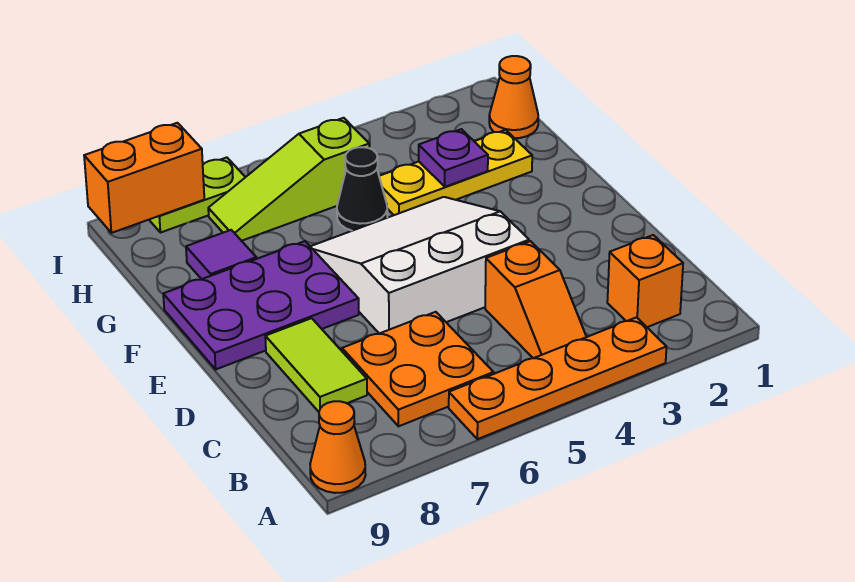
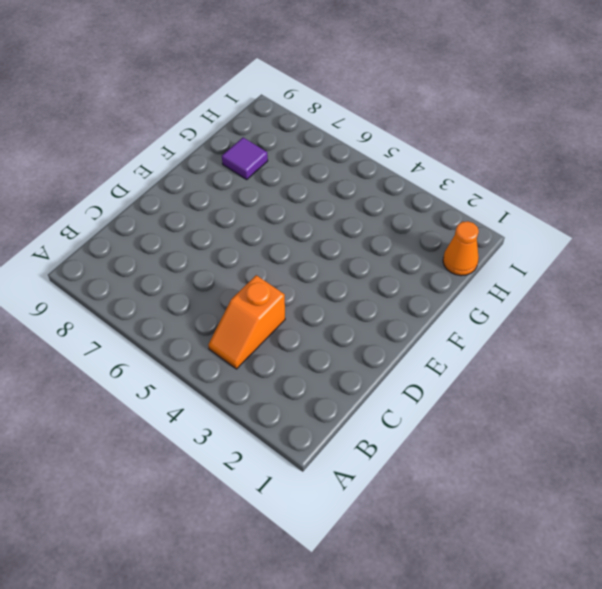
none -> orange plate A3:A6 level 1
none -> orange cone A9 level 1
none -> orange brick B2 level 1

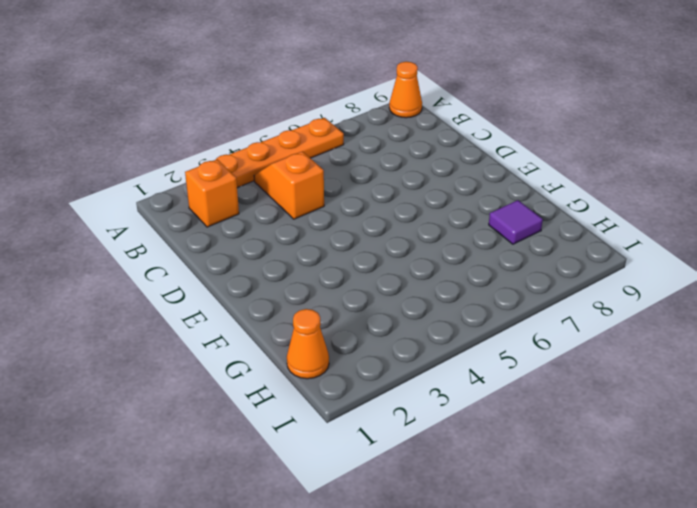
none -> orange plate B6:C7 level 1
none -> lime tile C8:D8 level 1
none -> white slope D4:F6 level 1 top D

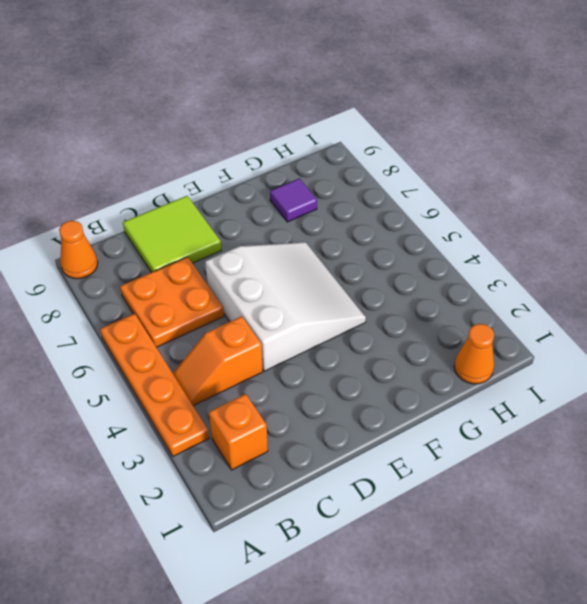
lime tile C8:D9 level 1 -> lime tile C8:D8 level 1
none -> purple plate E7:F9 level 1
none -> yellow plate G2:G4 level 1
none -> black cone G5 level 1

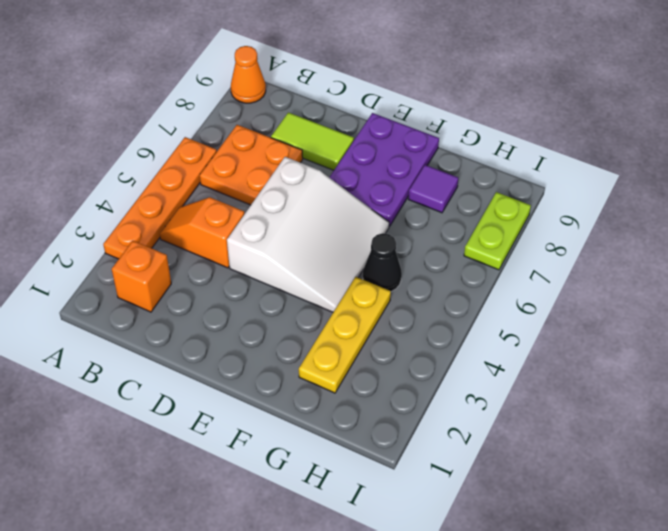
none -> orange cone H1 level 1
none -> lime slope H5:H7 level 1 top 5
none -> purple plate G3 level 2

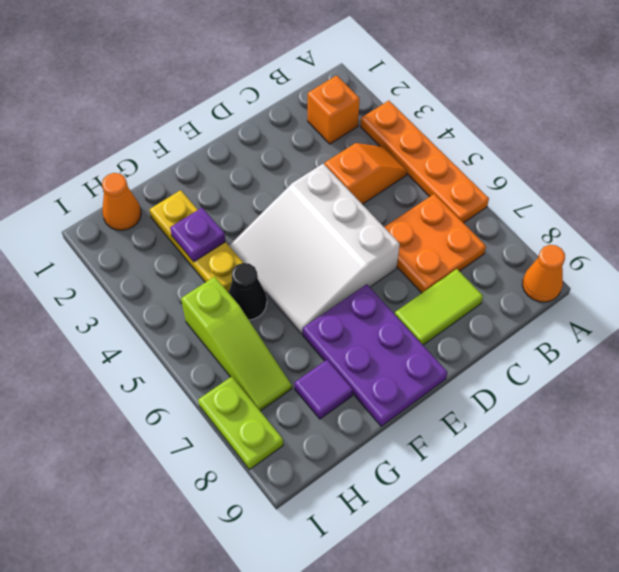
none -> orange brick I8:I9 level 2

